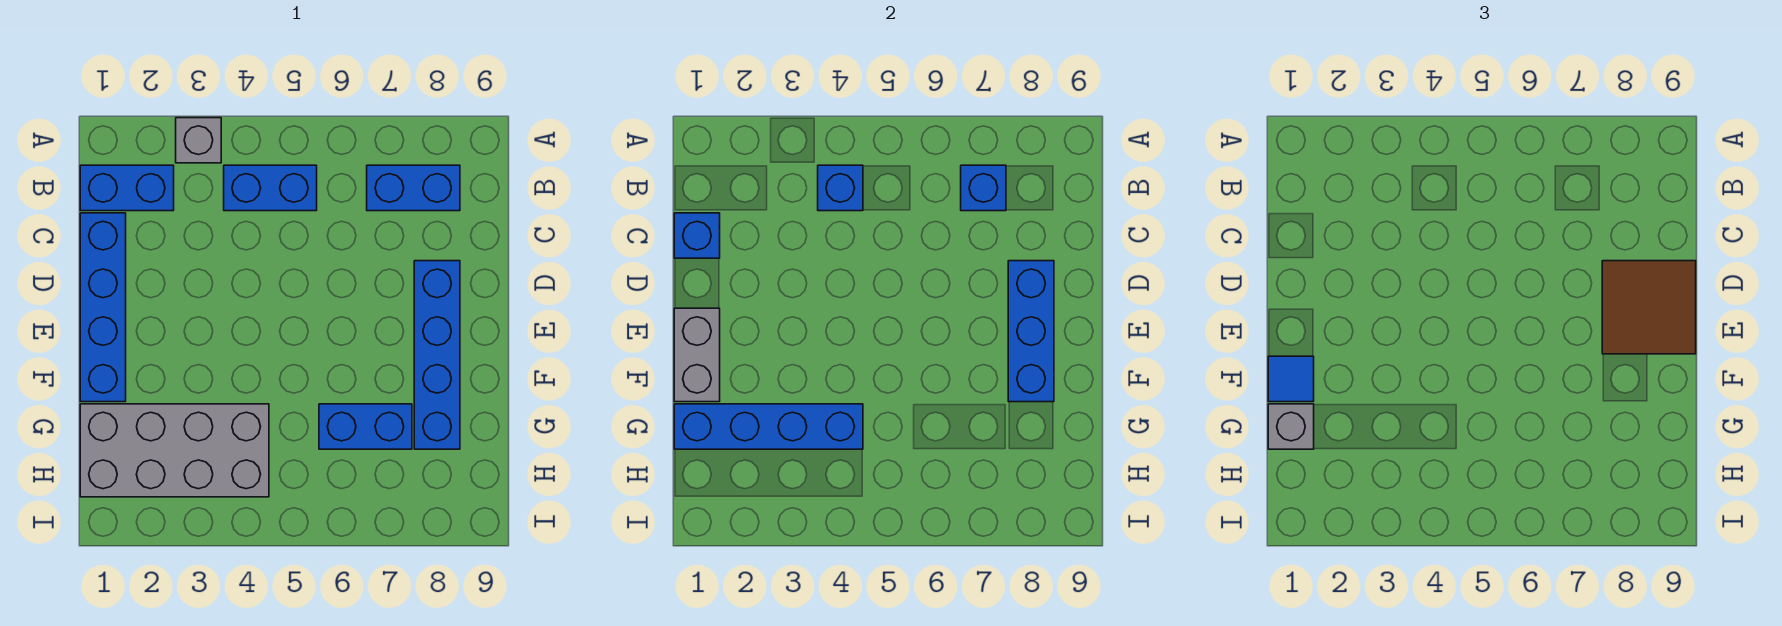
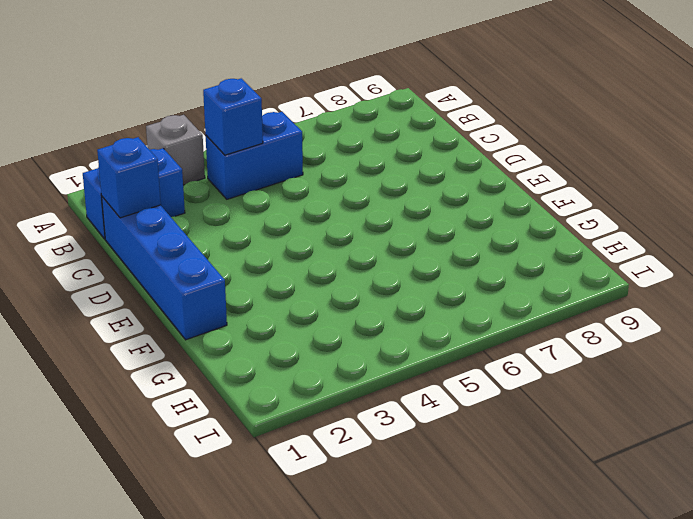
none -> blue brick B7:B8 level 1
none -> blue brick D8:G8 level 1
none -> grey brick G1:H4 level 1

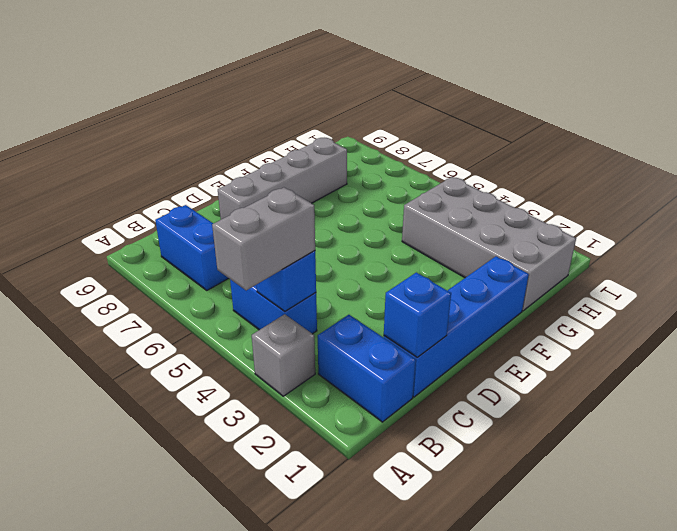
grey brick A4:B4 level 3 -> grey brick E1:F1 level 2
grey brick D8:G8 level 1 -> blue brick D8:G8 level 1
none -> blue brick G6:G7 level 1
none -> blue brick B7 level 2
none -> blue brick D8:F8 level 2

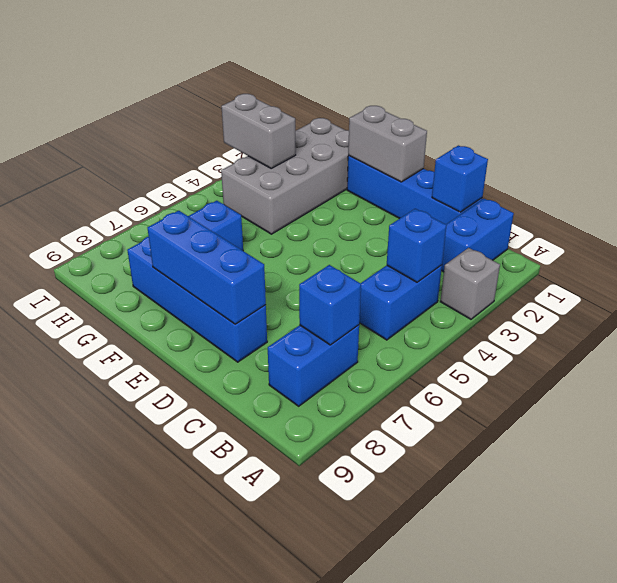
grey brick H3:I3 level 2 -> none
none -> blue brick G1:G4 level 2
none -> brown tile D8:E9 level 3
none -> blue tile F1 level 3

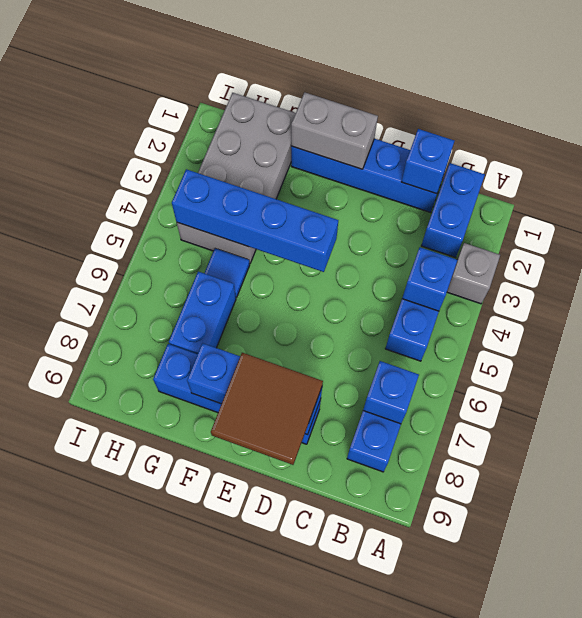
blue brick E4:H4 level 2 -> blue brick G1:G4 level 2
blue tile G5 level 1 -> blue tile F1 level 3
none -> grey brick G1 level 3

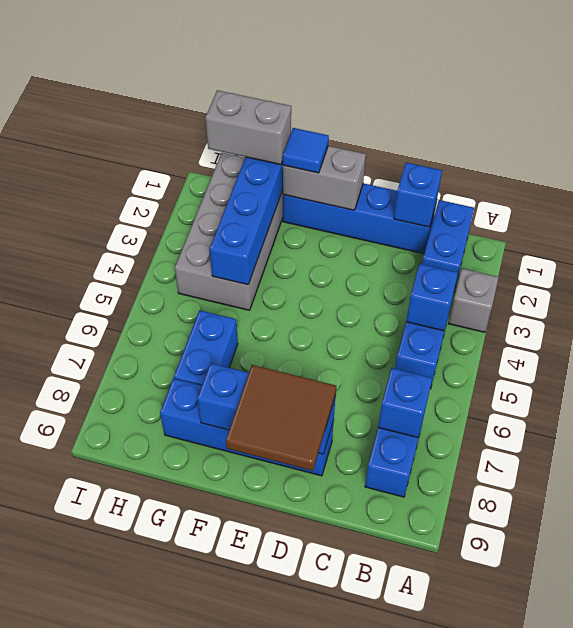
grey brick G1:H1 level 3 -> grey brick G1 level 3

